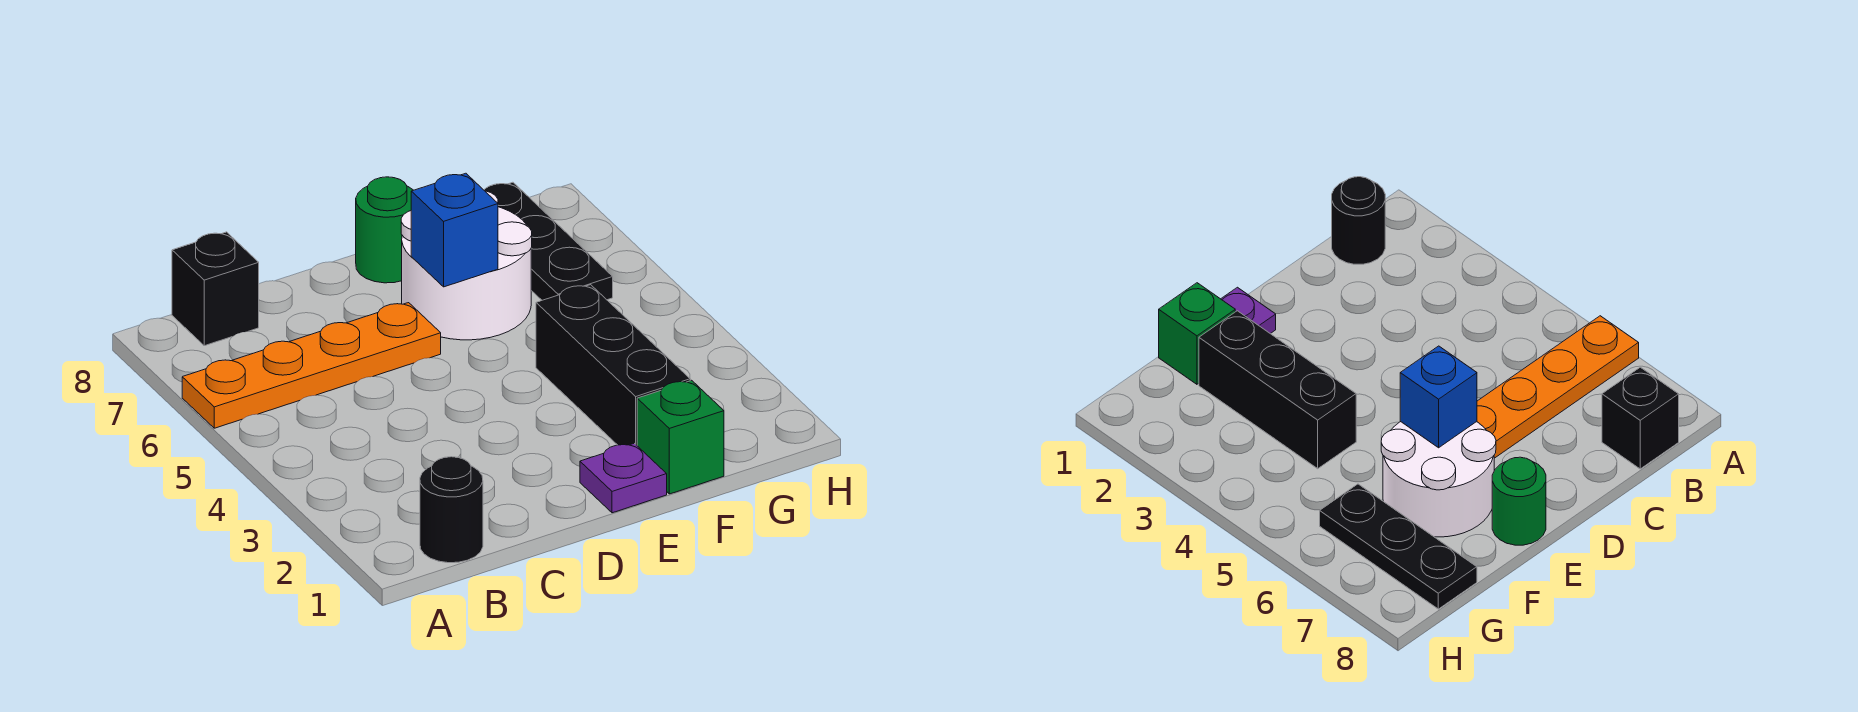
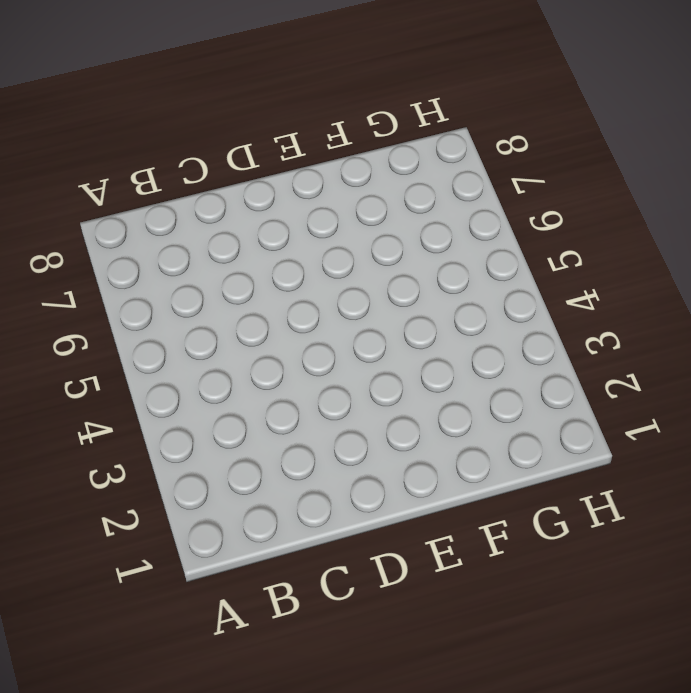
none -> orange plate A6:D6 level 1
none -> black round brick B1 level 1

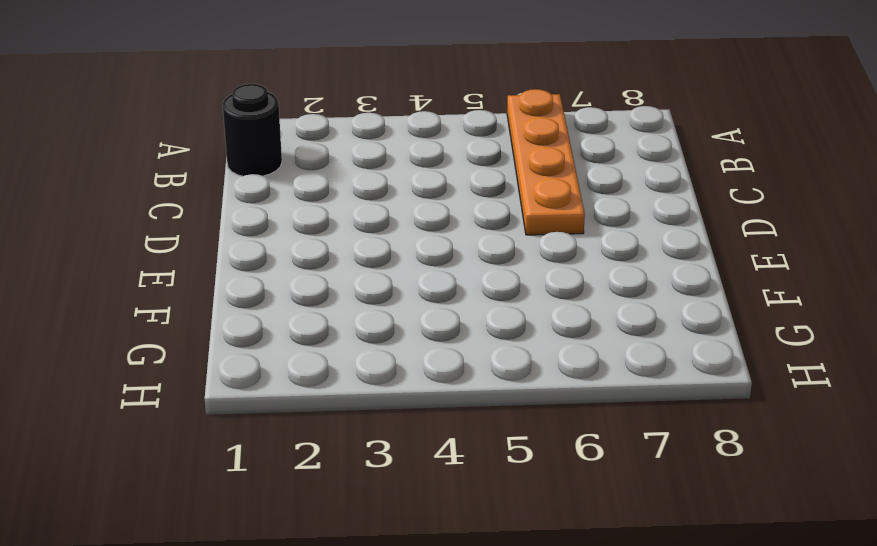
none -> black brick B8 level 1
none -> purple plate E1 level 1

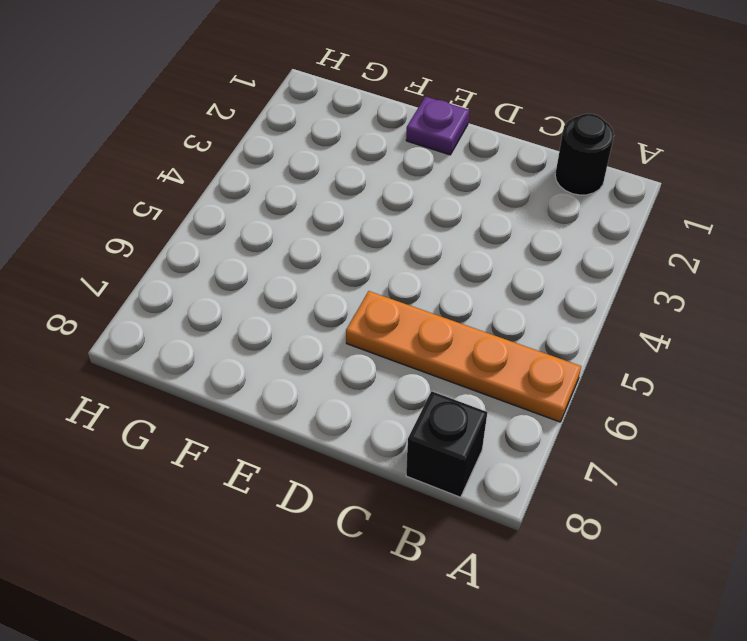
none -> white round brick E6:F7 level 1
none -> green round brick E8 level 1

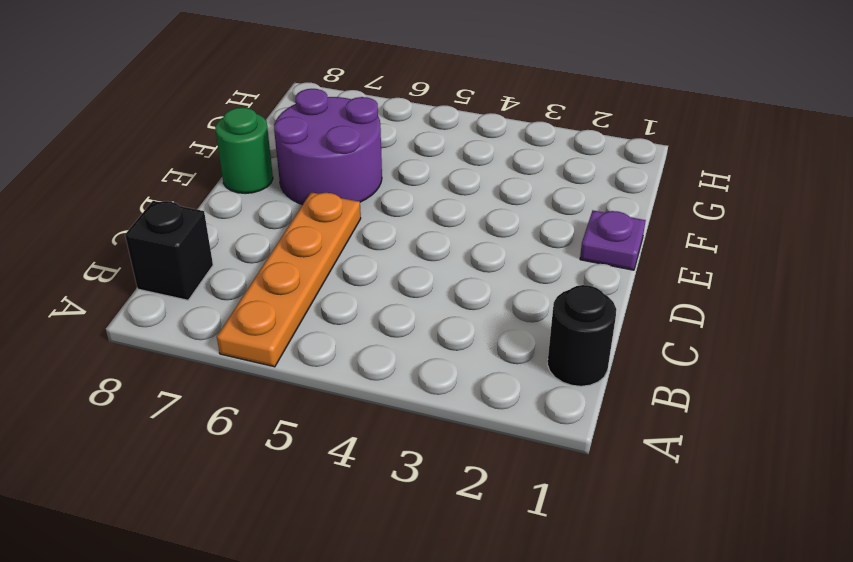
purple round brick E6:F7 level 1 -> white round brick E6:F7 level 1
none -> green brick F1 level 1
none -> black brick F2:F4 level 1

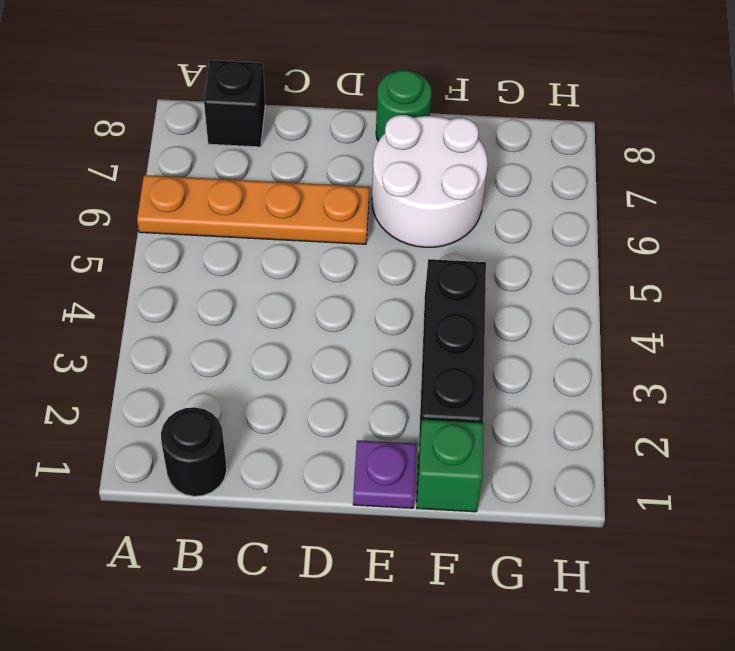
none -> black plate G6:G8 level 1
none -> blue brick E6 level 2

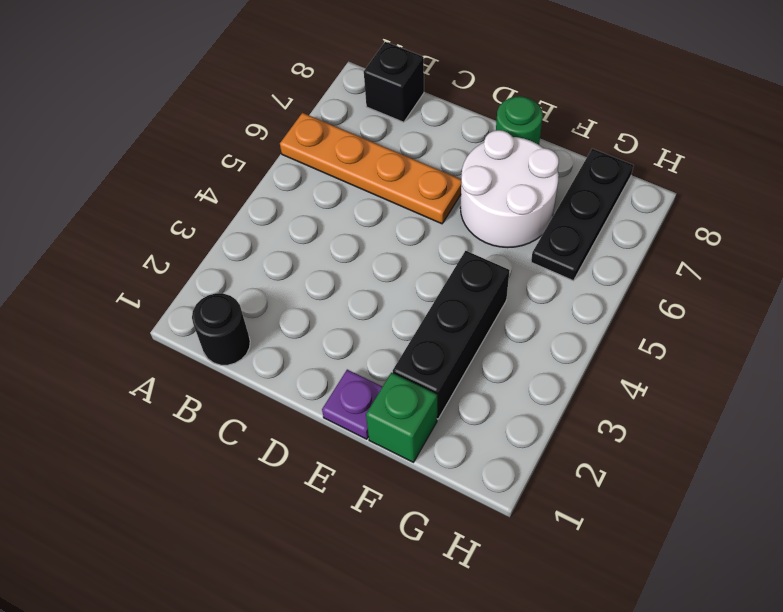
none -> blue brick E6 level 2

